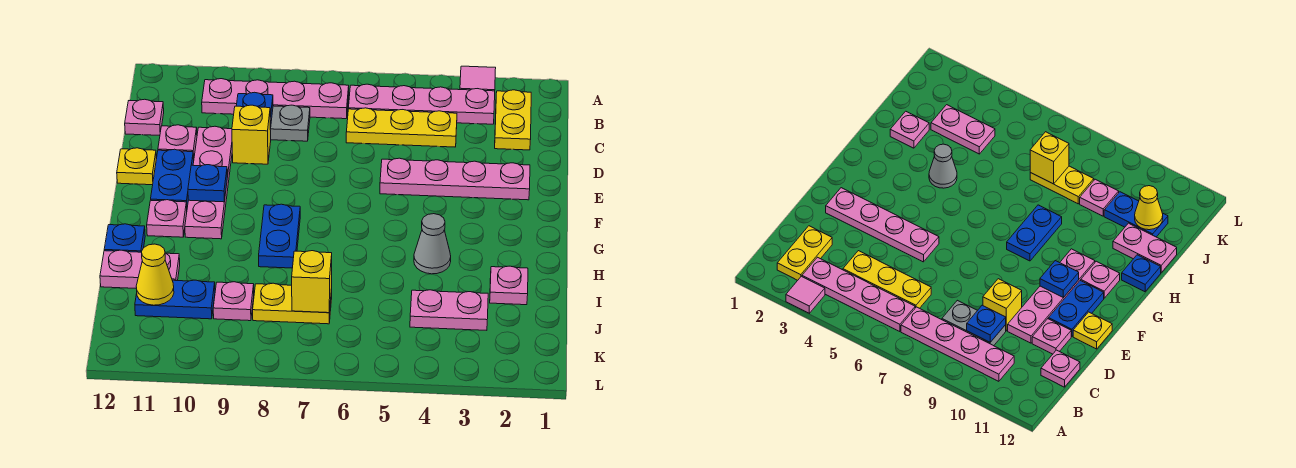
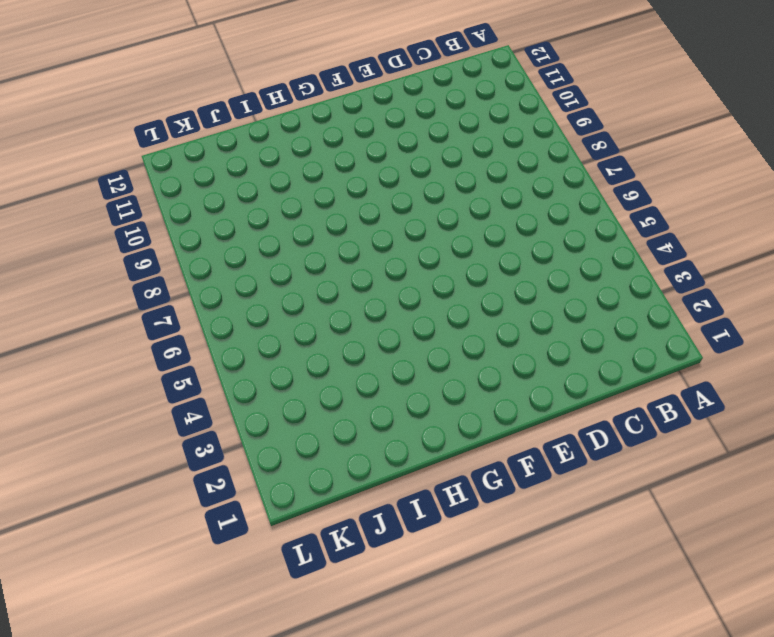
none -> pink tile A3 level 1
none -> yellow plate B2:C2 level 1
none -> pink plate B3:B6 level 1

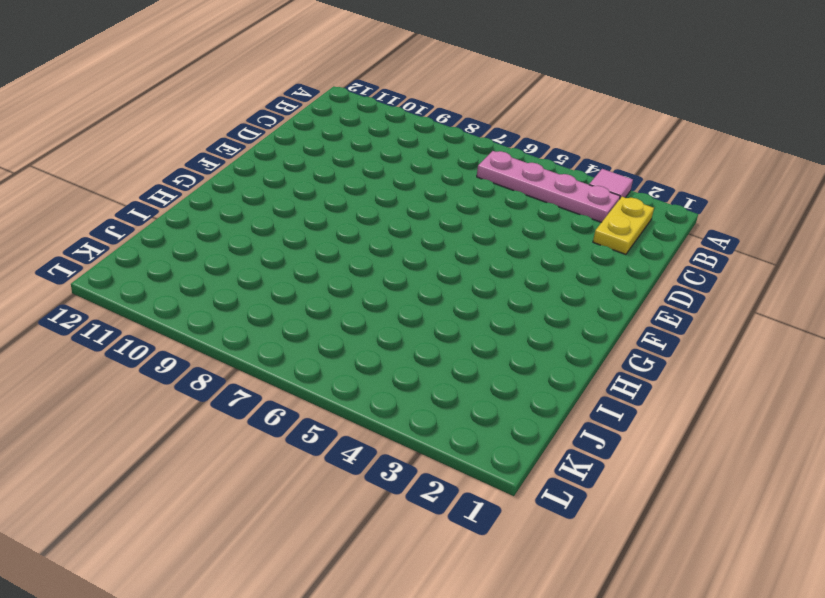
none -> pink plate B7:B10 level 1
none -> yellow plate C4:C6 level 1
none -> grey plate C8:C9 level 1

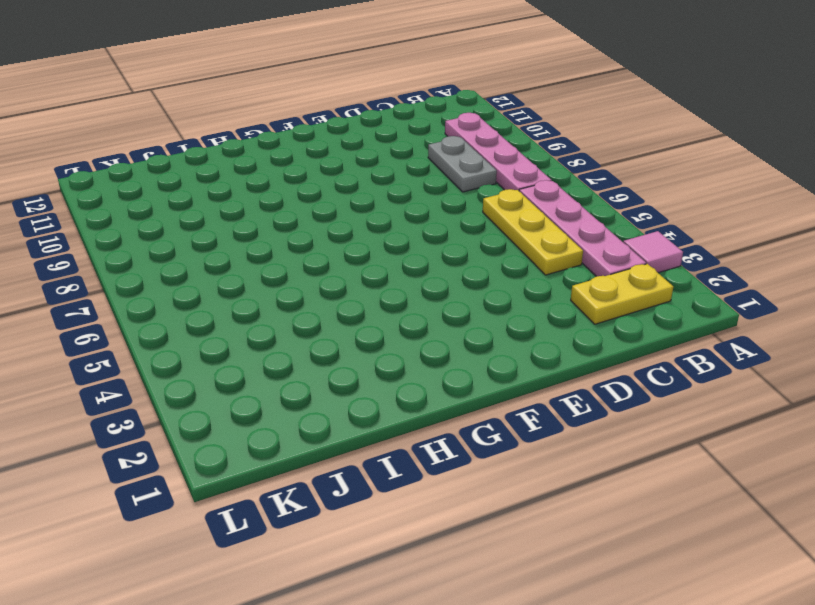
none -> pink plate C12 level 1
none -> yellow brick D9 level 1
none -> pink plate D10:G10 level 1

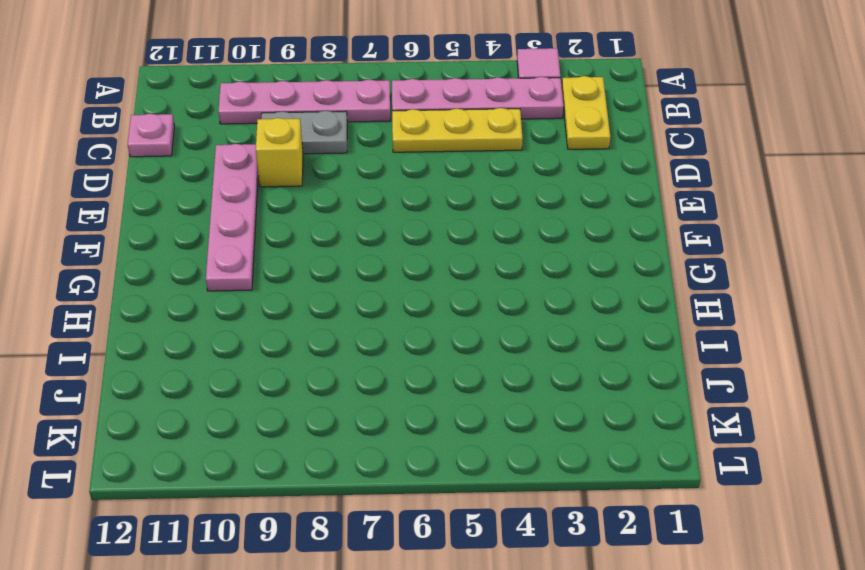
none -> pink plate D11 level 1
none -> pink plate E2:E5 level 1
none -> blue plate E11:F11 level 1

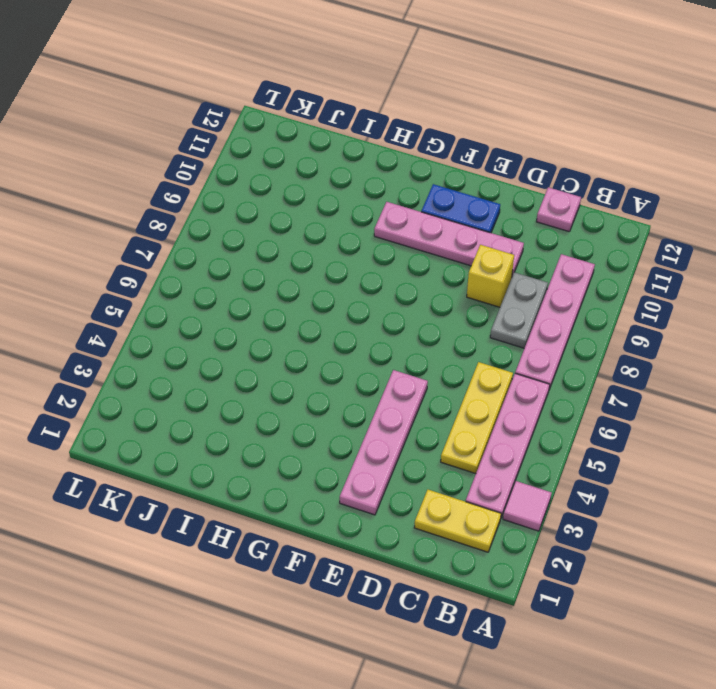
none -> pink plate D11 level 1
none -> yellow plate E12 level 1
none -> blue plate G8:H8 level 1

